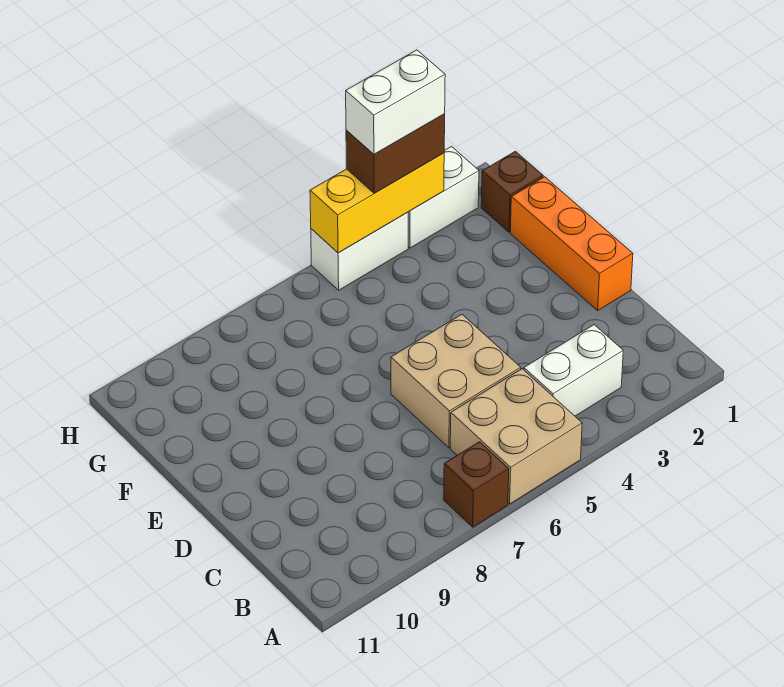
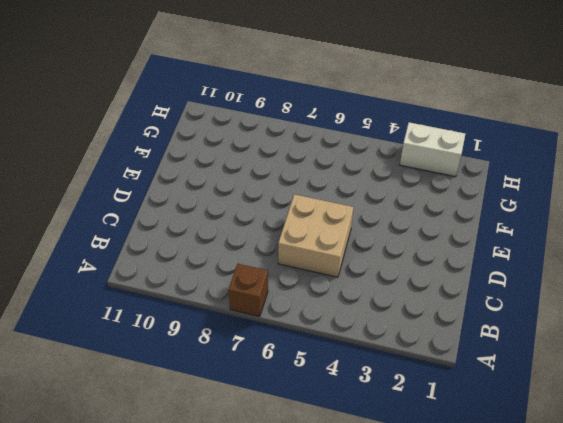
none -> tan brick A5:B6 level 1
none -> white brick B3:B4 level 1

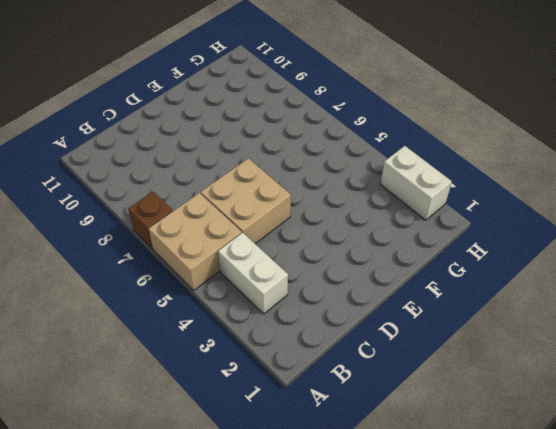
none -> orange brick D1:F1 level 1
none -> brown brick G1 level 1

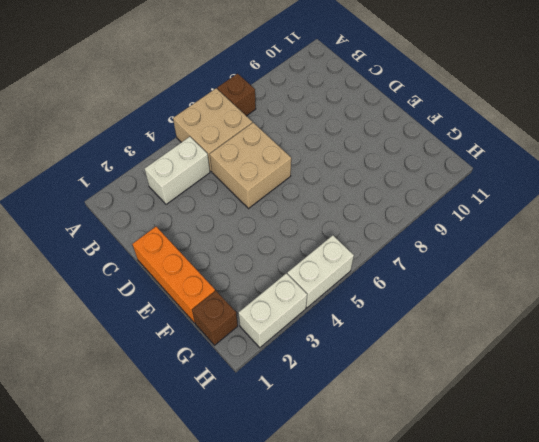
none -> yellow brick H3:H5 level 2
none -> brown brick H3:H4 level 3

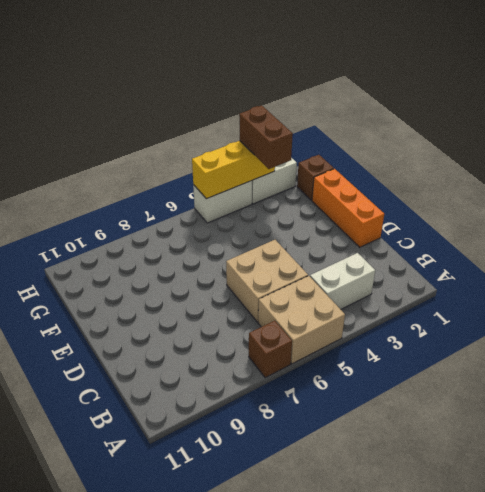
brown brick G3:H3 level 3 -> brown brick H3:H4 level 3
none -> white brick H3:H4 level 4

